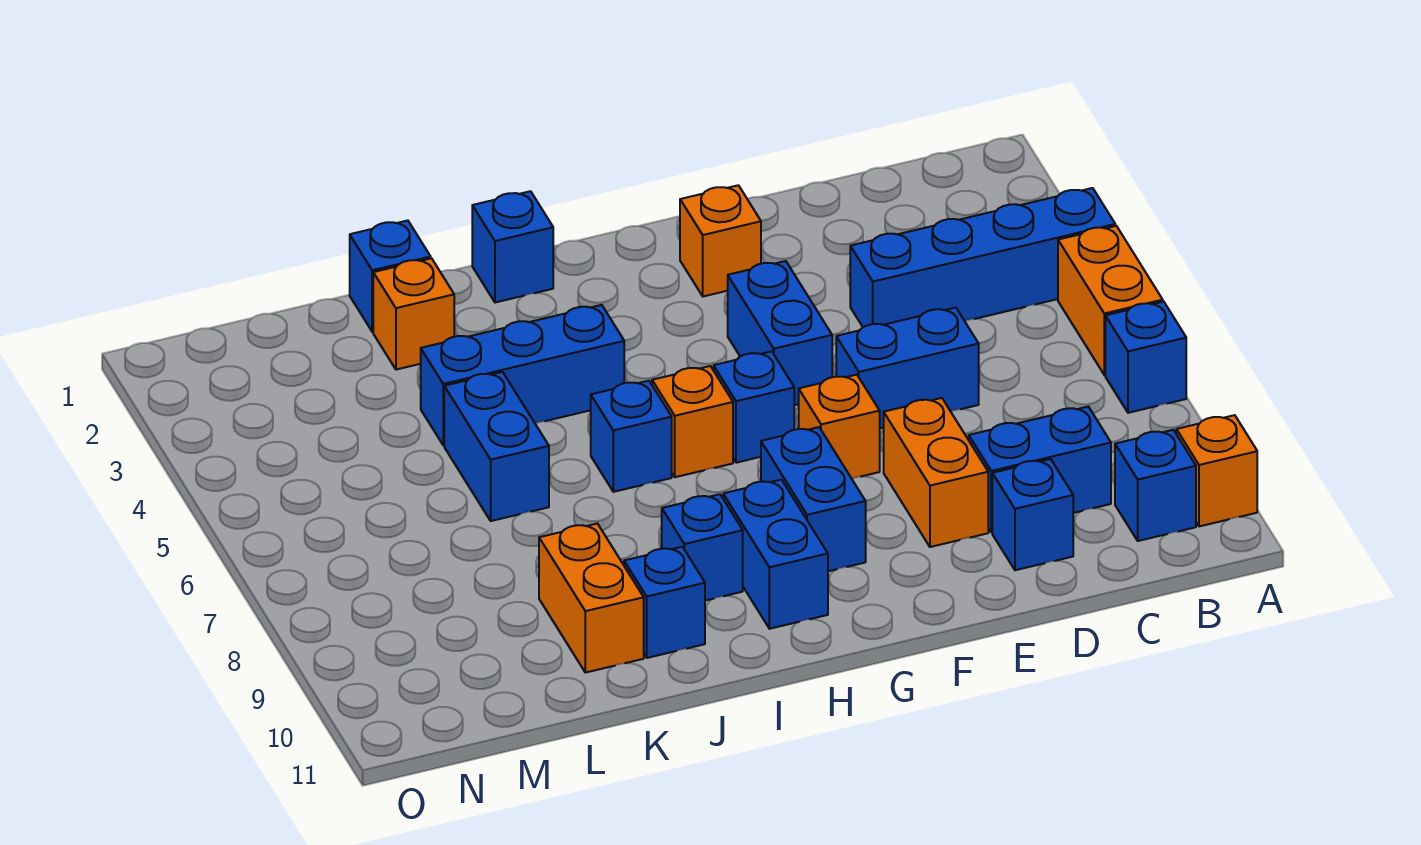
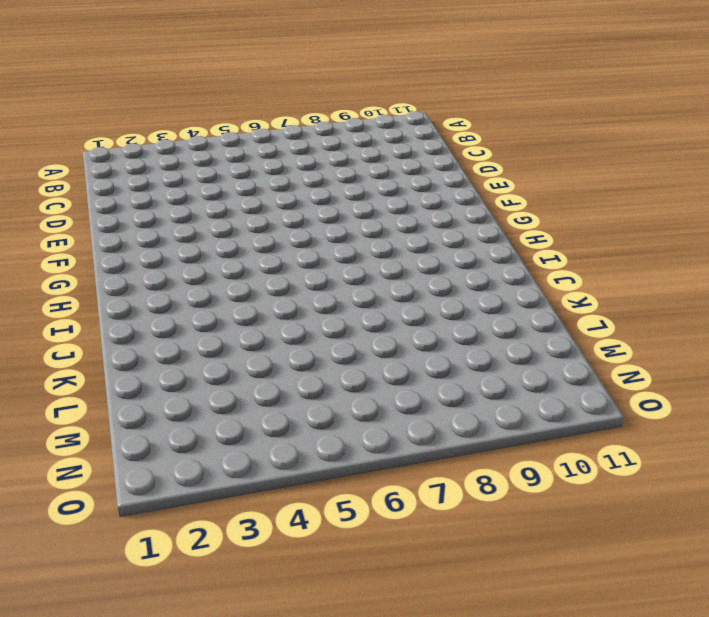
none -> blue brick A4:D4 level 1
none -> orange brick A5:A6 level 1
none -> blue brick A7 level 1

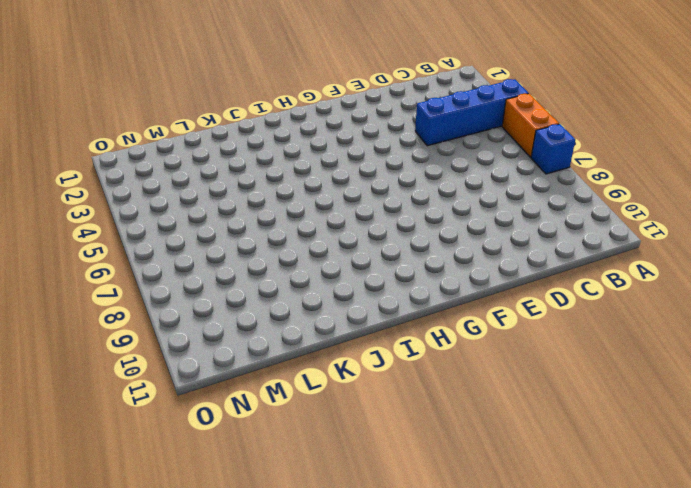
none -> orange brick A10 level 1
none -> blue brick B10 level 1
none -> blue brick C9:D9 level 1

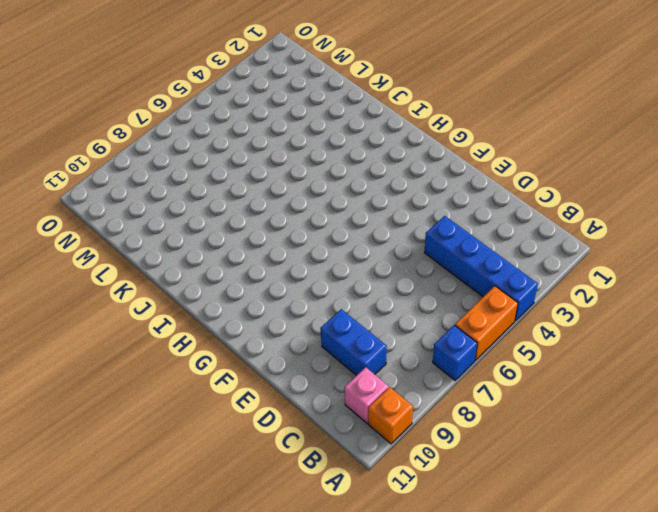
pink brick B10 level 1 -> blue brick B10 level 1
none -> blue brick D6:E6 level 1
none -> blue brick D10 level 1
none -> orange brick E8:E9 level 1

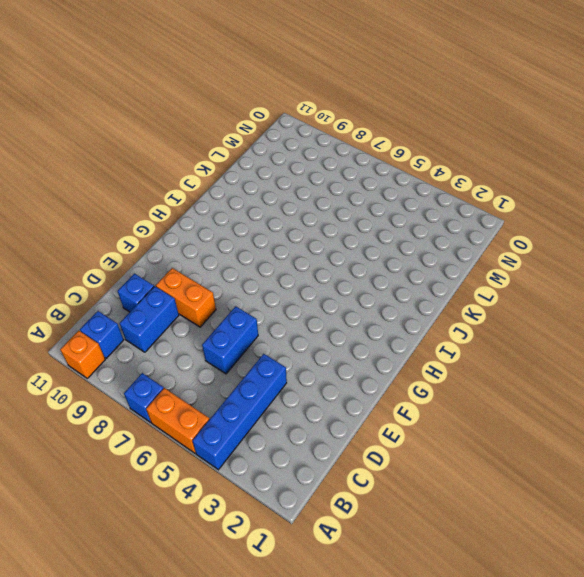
none -> orange brick F2 level 1
none -> blue brick F4:F5 level 1
none -> orange brick F7 level 1

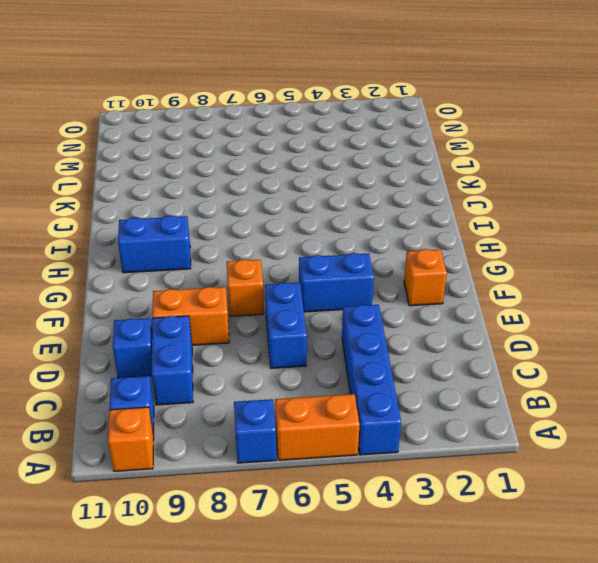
none -> blue brick G6 level 1
none -> blue brick G8:G9 level 1
none -> orange brick H6 level 1

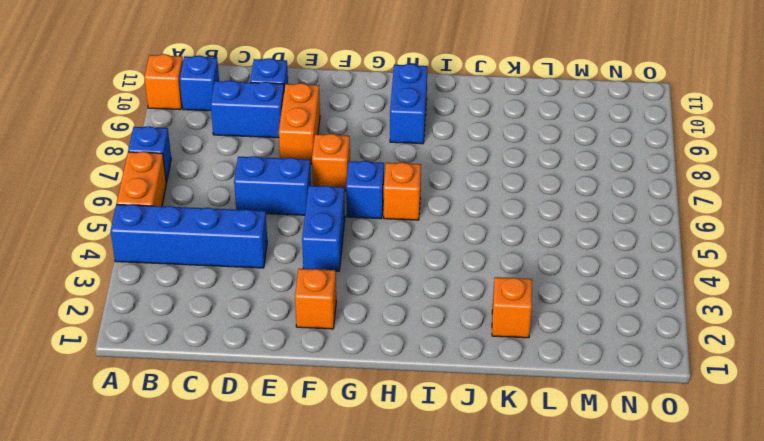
none -> blue brick G8:G9 level 1
none -> blue brick I1 level 1
none -> blue brick I4:K4 level 1

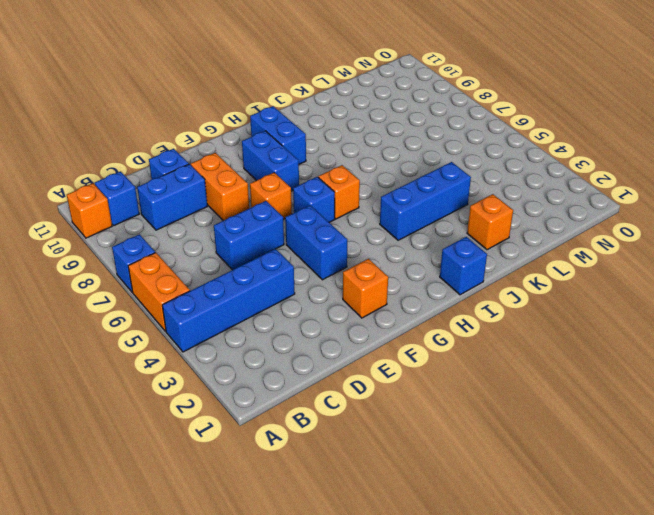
none -> blue brick I6 level 1
none -> blue brick I9 level 1
none -> blue brick J10 level 1

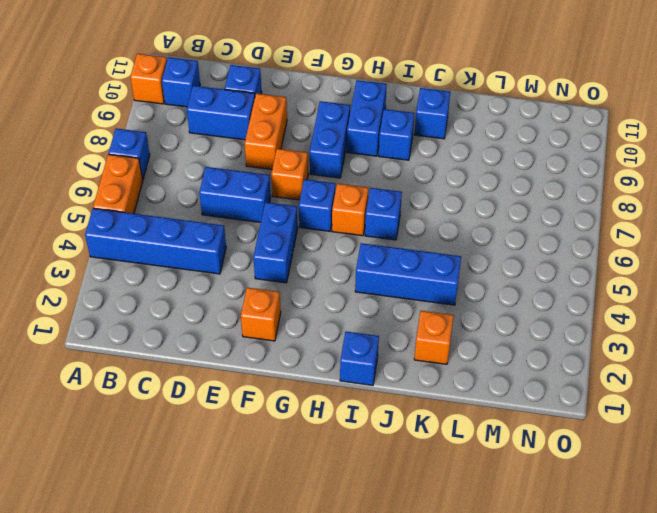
none -> blue brick K1 level 1
none -> blue brick K5:K6 level 1
none -> orange brick K9:K10 level 1

